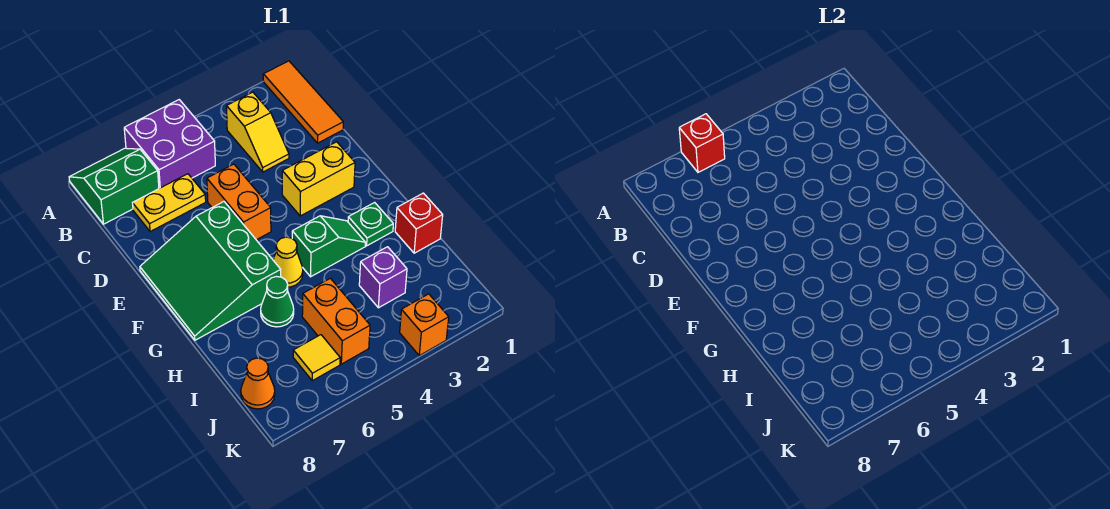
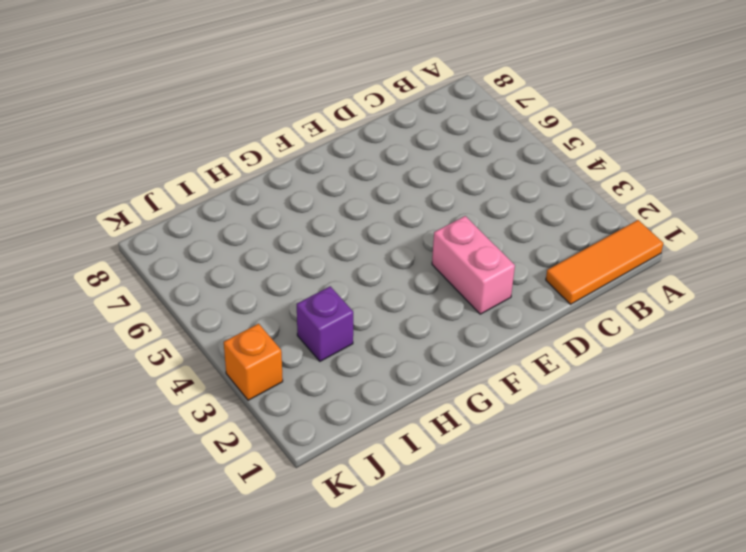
pink brick E2:E3 level 1 -> yellow brick E2:E3 level 1
none -> purple brick A5:B6 level 1
none -> green slope A7:B8 level 1 top B
none -> yellow slope B3:C3 level 1 top B

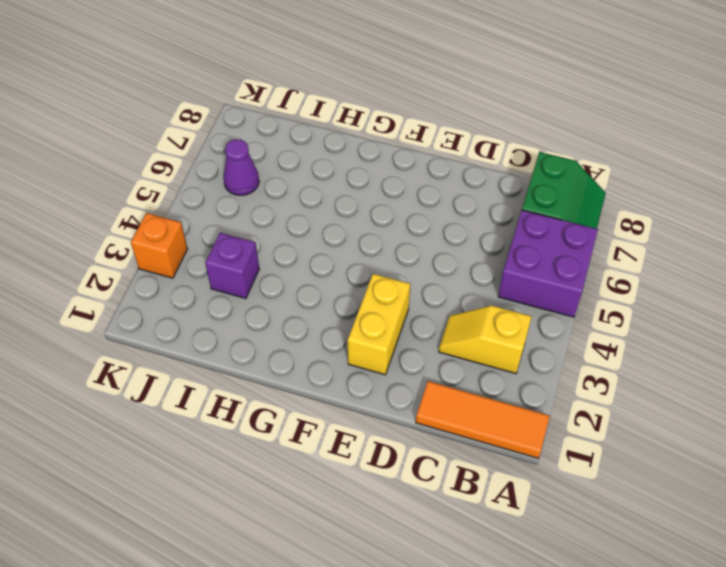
purple cone J6 level 1 -> yellow tile J6 level 1
none -> yellow plate C6:C7 level 1
none -> orange brick D5:E5 level 1
none -> green slope E6:G8 level 1 top 6

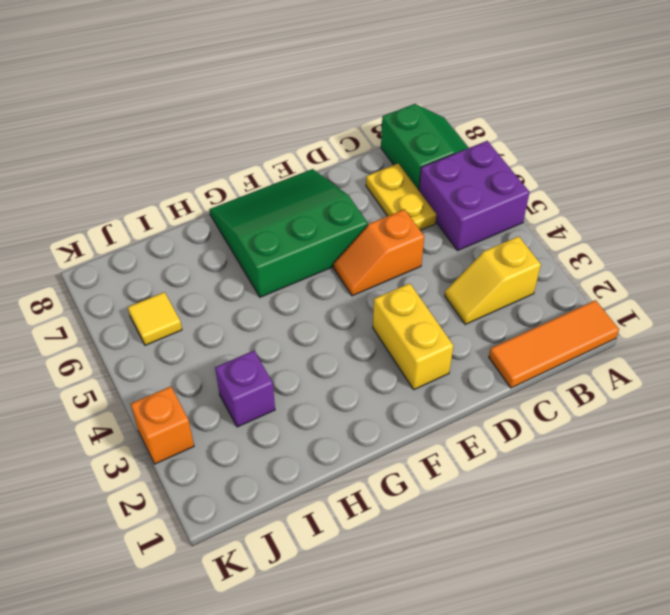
orange slope D5:E5 level 1 top D -> orange brick D5:E5 level 1
none -> green plate G2 level 1
none -> green slope G3:G4 level 1 top 4
none -> yellow cone G5 level 1

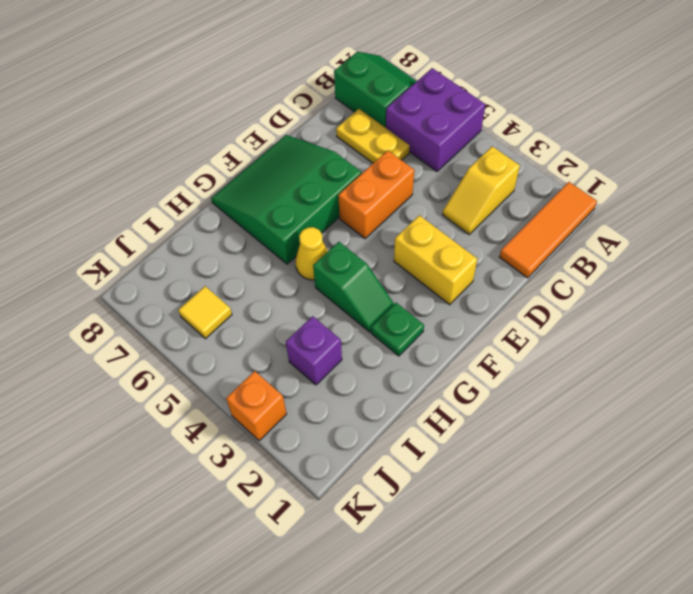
none -> red brick H1 level 1
none -> green cone H6 level 1
none -> orange brick I5:J5 level 1

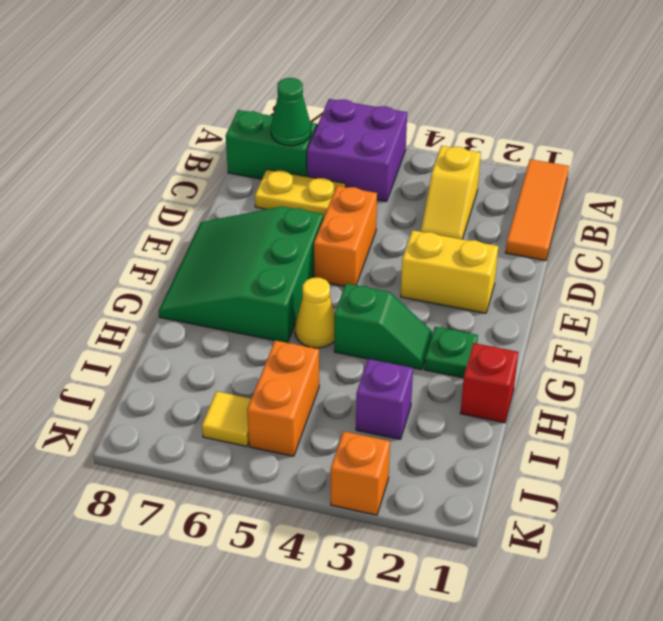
green cone B7 level 2 -> green cone H6 level 1
none -> orange cone J8 level 1
none -> red brick A6 level 2

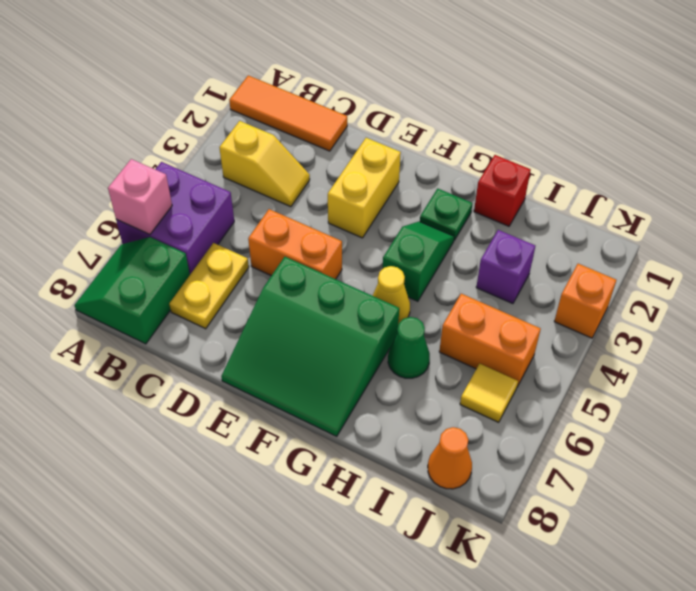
pink brick A6 level 2 -> red brick A6 level 2

